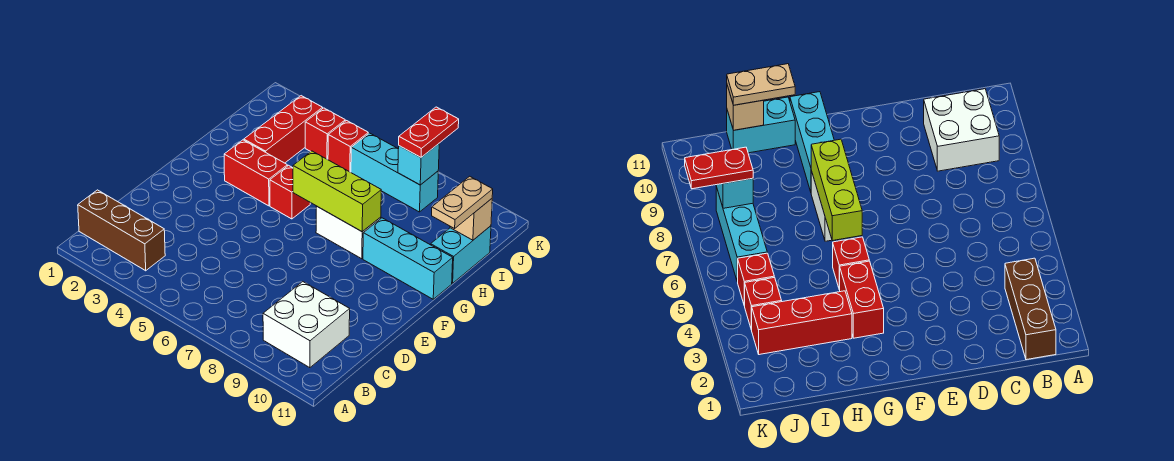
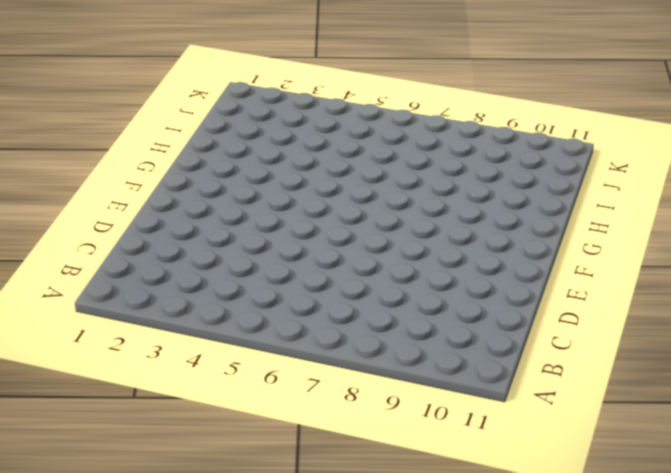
none -> brown brick B1:B3 level 1
none -> white brick B9:C10 level 1
none -> red brick G3:G4 level 1

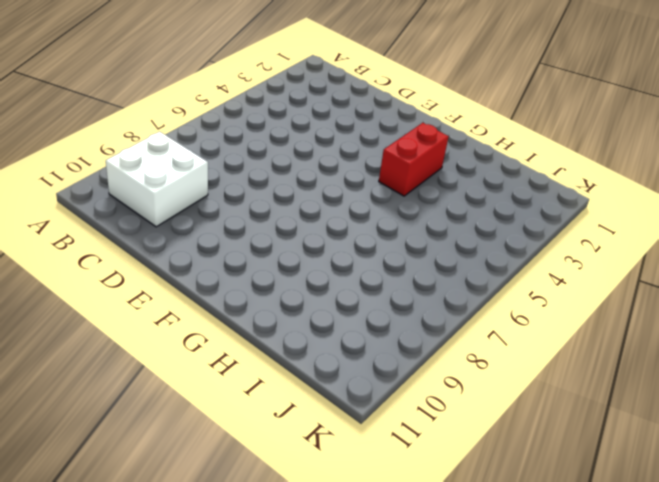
none -> brown brick B1:B3 level 1
none -> red brick G5 level 1
none -> white brick G7:G8 level 1

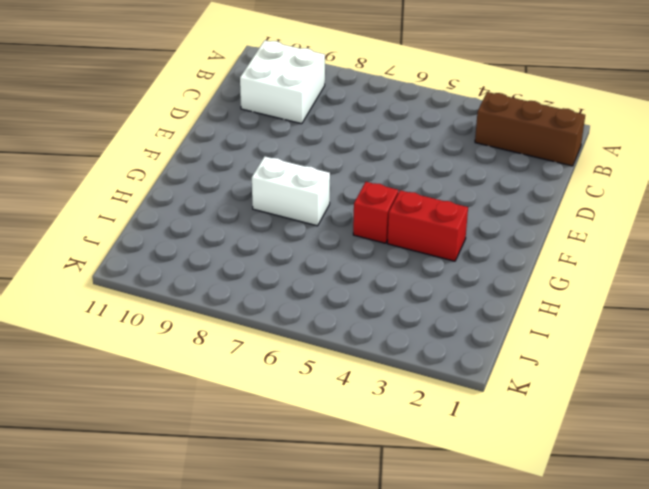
none -> cyan brick G9:G11 level 1
none -> red brick H3:J3 level 1
none -> cyan brick H11:I11 level 1

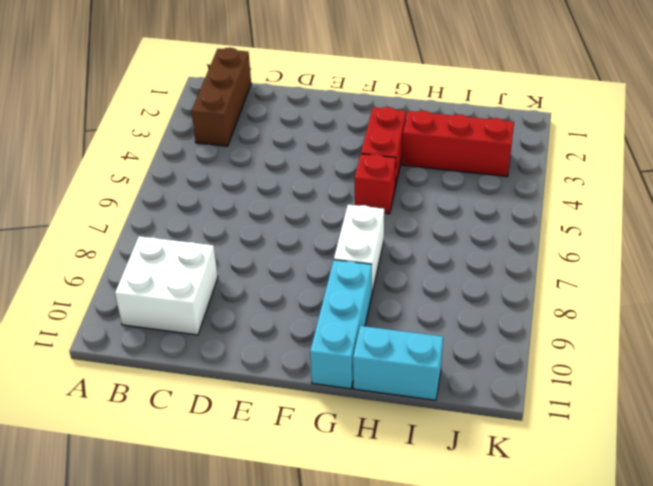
none -> red brick J4 level 1
none -> red brick J5 level 1
none -> cyan brick J6:J8 level 1

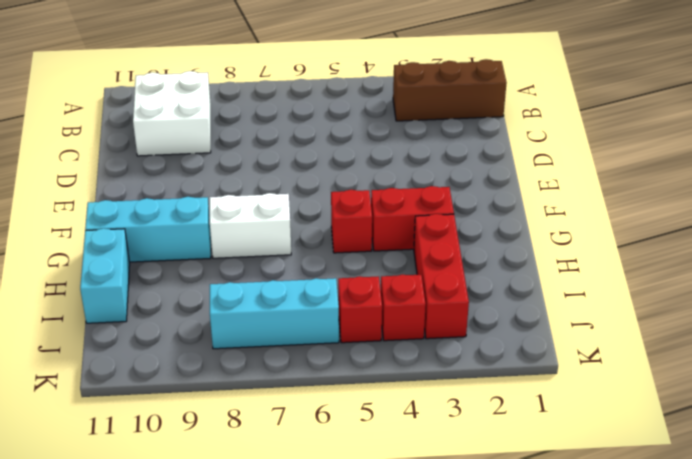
none -> lime brick G6:G8 level 2
none -> tan brick I11 level 2
none -> cyan brick J8 level 2

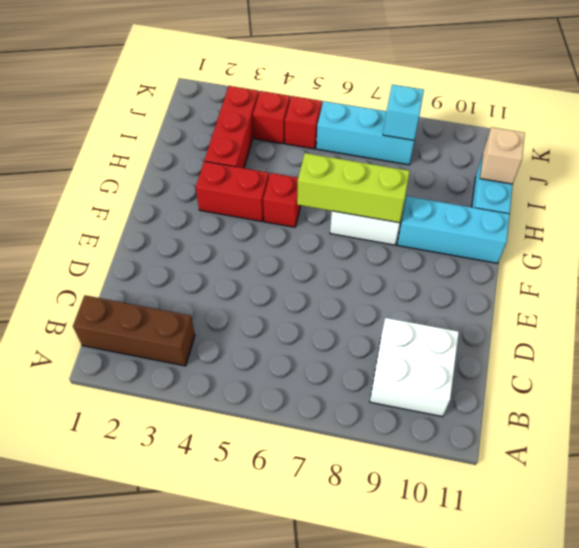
none -> tan plate H11:I11 level 3
none -> red plate J8:K8 level 3

